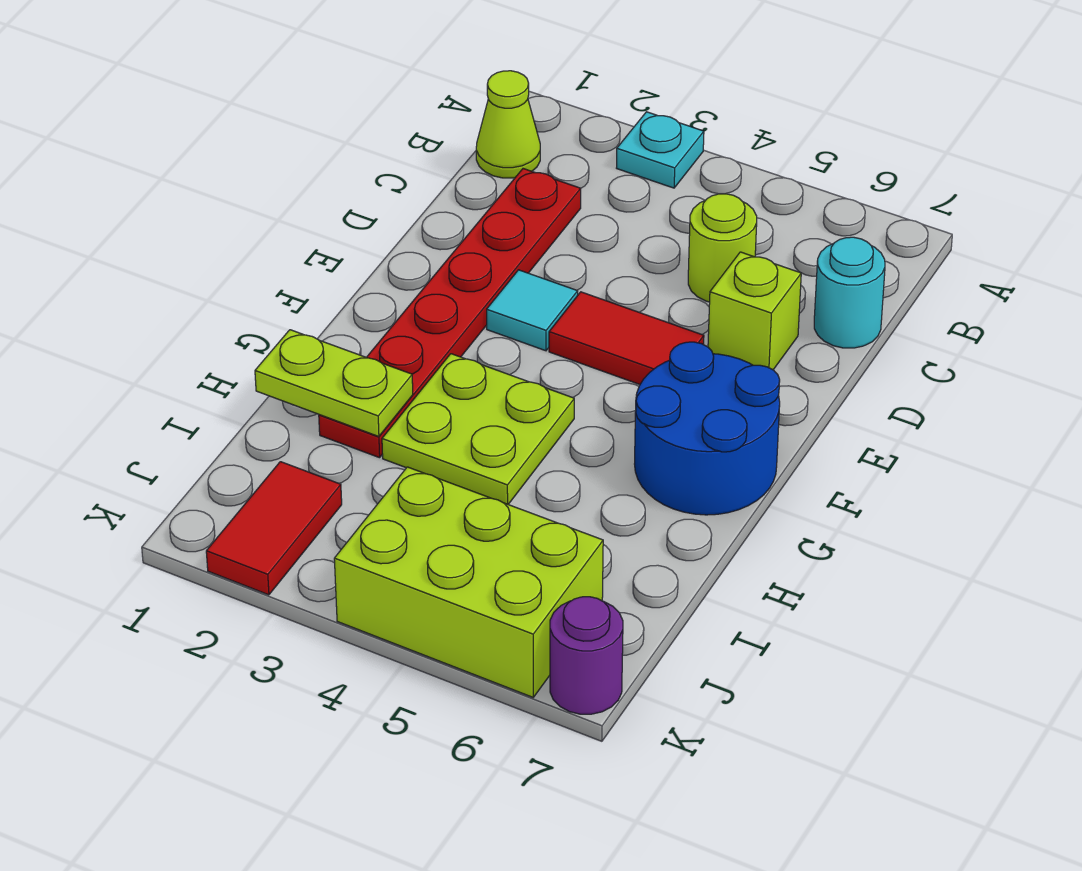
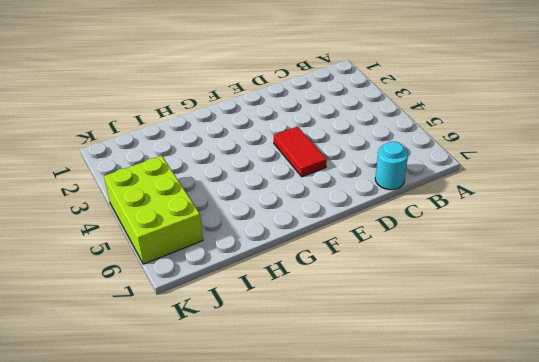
none -> cyan plate A3 level 1
none -> lime cone B1 level 1
none -> red plate C2:H2 level 1

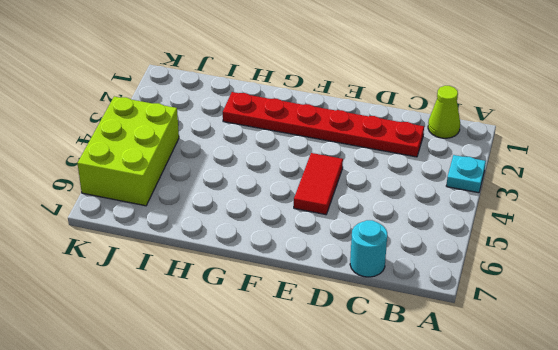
none -> lime round brick C5 level 1
none -> lime brick D6 level 1
none -> cyan tile E3 level 1

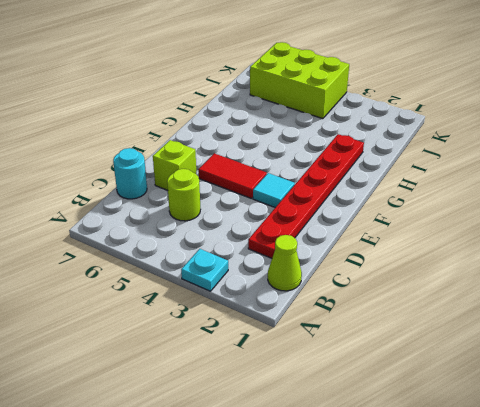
none -> blue round brick F6:G7 level 1
none -> lime plate G3:H4 level 1
none -> red tile J2:K2 level 1

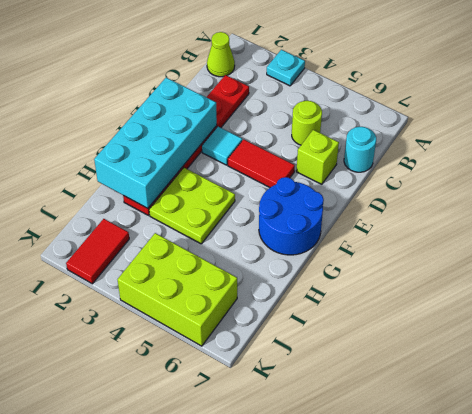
cyan brick E1:H2 level 2 -> lime plate H1:H2 level 2
none -> purple round brick K7 level 1

